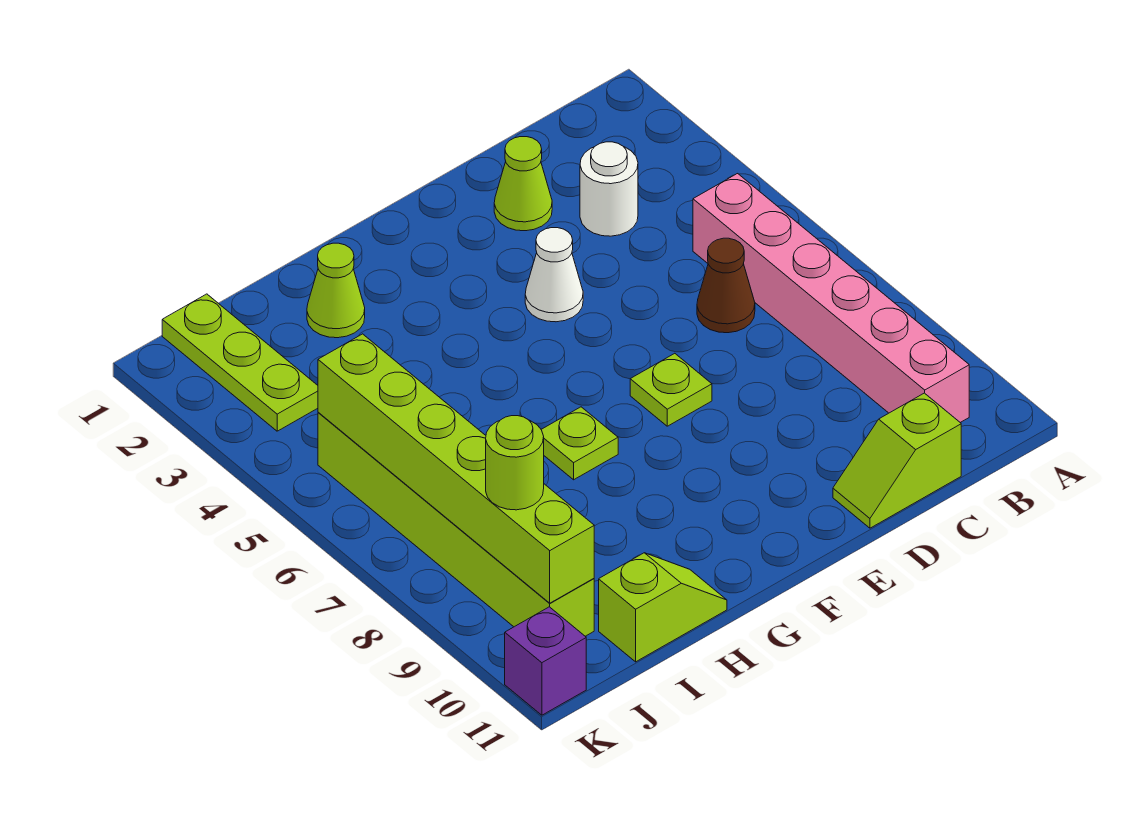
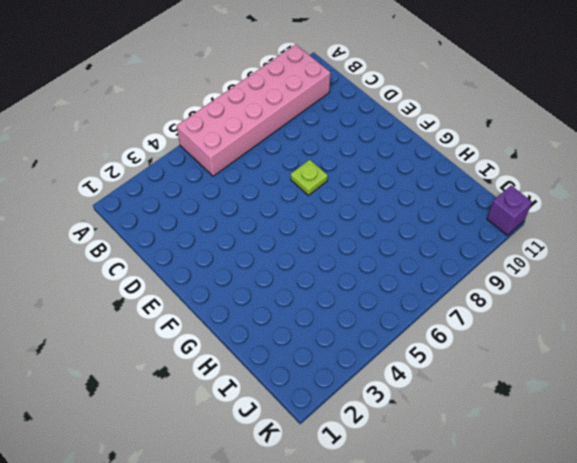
pink brick A5:B10 level 1 -> pink brick B5:B10 level 1
none -> white round brick C3 level 1
none -> brown cone C6 level 1
none -> lime slope C11:D11 level 1 top C

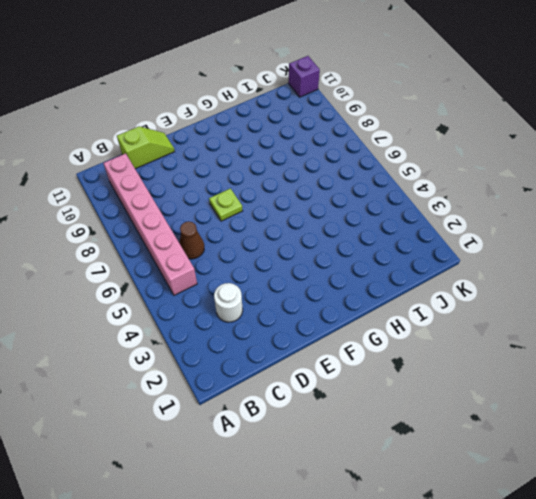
none -> lime cone D2 level 1
none -> white cone E4 level 1
none -> lime plate G7 level 1

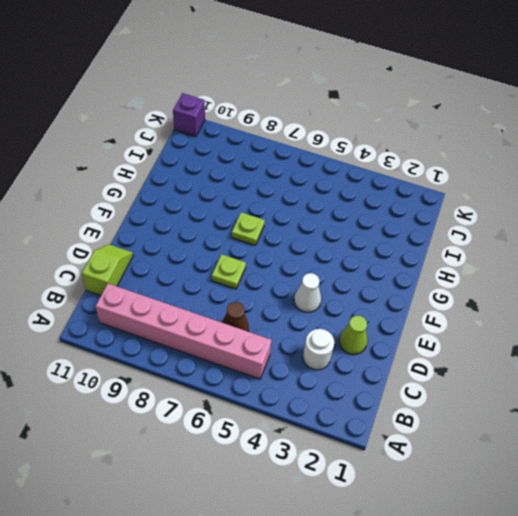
none -> lime cone H2 level 1
none -> lime slope H11:I11 level 1 top I
none -> lime plate J1:J3 level 1

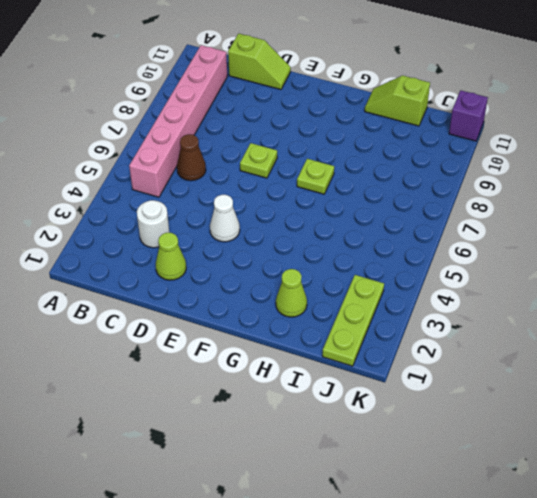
none -> lime brick J5:J10 level 1
none -> lime brick J5:J10 level 2
none -> lime round brick J9 level 3

